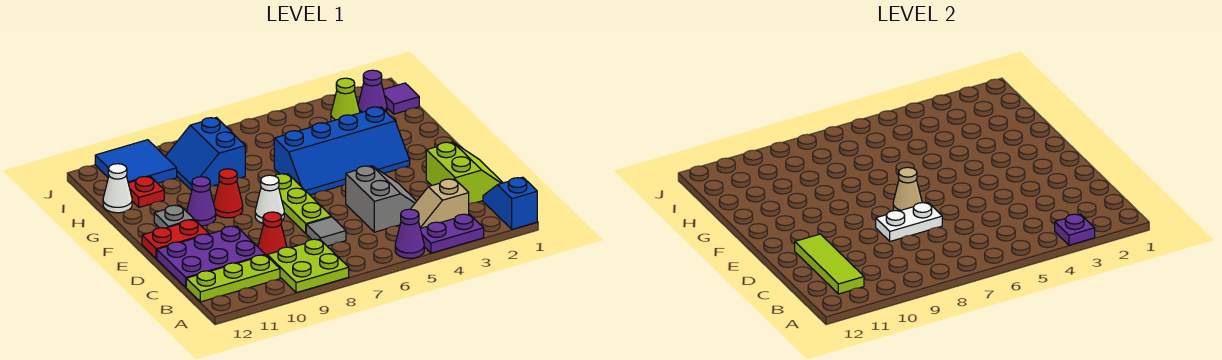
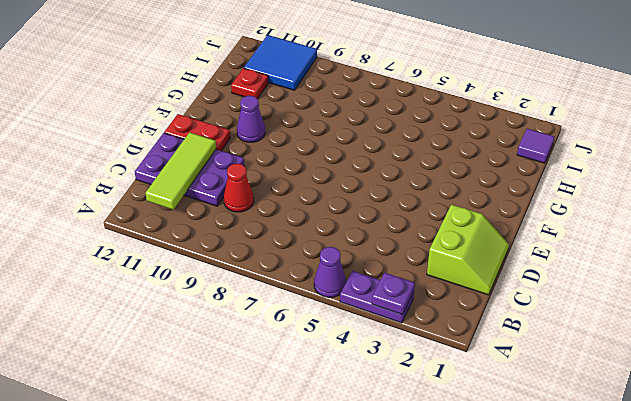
none -> blue slope A1:B1 level 1 top A
none -> lime plate A8:B9 level 1
none -> tan slope B3:B4 level 1 top 3

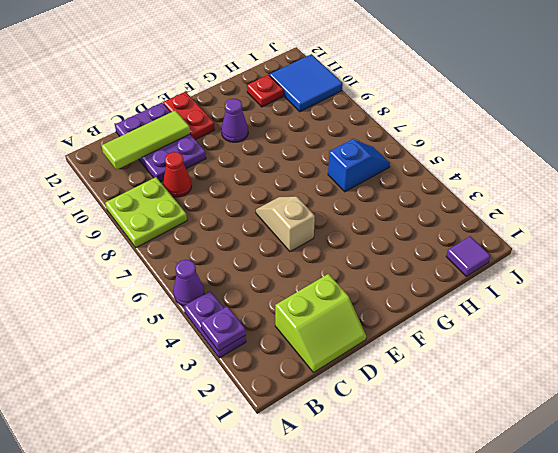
tan slope E5:E6 level 1 top 5 -> tan slope B3:B4 level 1 top 3
blue slope H6:I6 level 1 top H -> blue slope A1:B1 level 1 top A
none -> lime plate B10:B12 level 1
none -> grey slope C4:D5 level 1 top 5
none -> grey tile C7 level 1

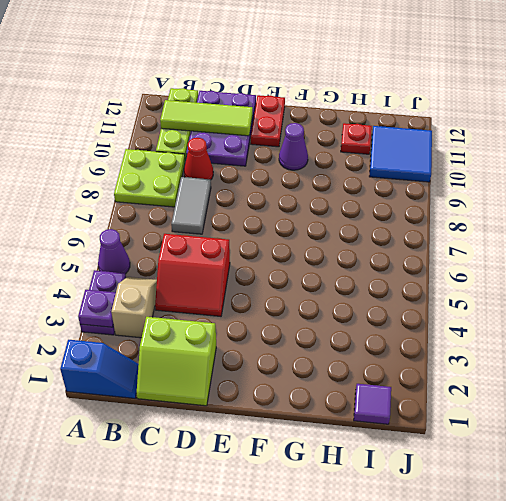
red slope C4:D5 level 1 top 5 -> grey slope C4:D5 level 1 top 5
grey tile C7:C8 level 1 -> grey tile C7 level 1
none -> lime plate D7:F7 level 1
none -> white cone E8 level 1
none -> blue slope F3:G6 level 1 top G

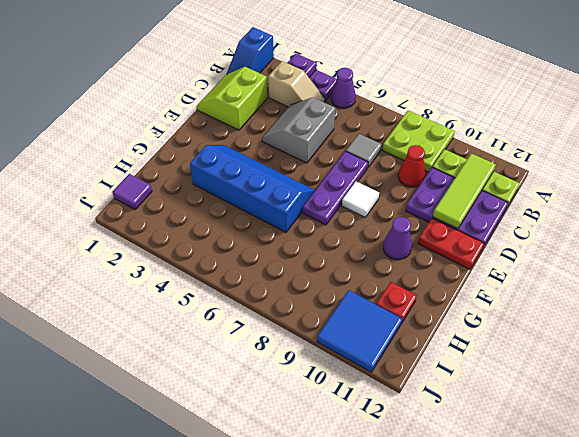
purple plate D7:F7 level 1 -> lime plate D7:F7 level 1
white tile E8 level 1 -> white cone E8 level 1
none -> red cone F9 level 1
none -> grey plate F11 level 1
none -> blue slope H8:I9 level 1 top 8

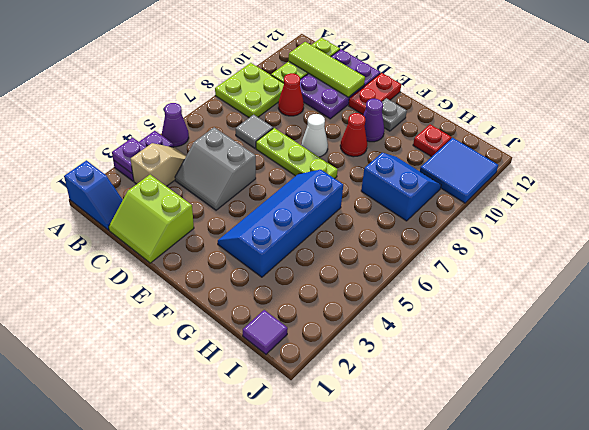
none -> white cone H12 level 1
none -> purple cone I2 level 1
none -> lime cone I3 level 1

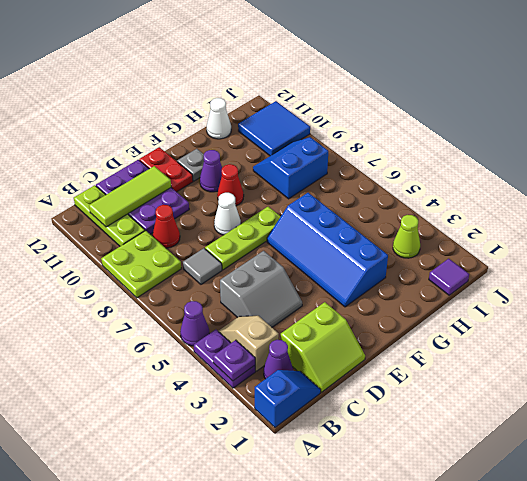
purple cone B2 level 1 -> purple cone I2 level 1
none -> red plate H11 level 1
none -> white plate D7:D8 level 2
none -> tan cone E7 level 2

